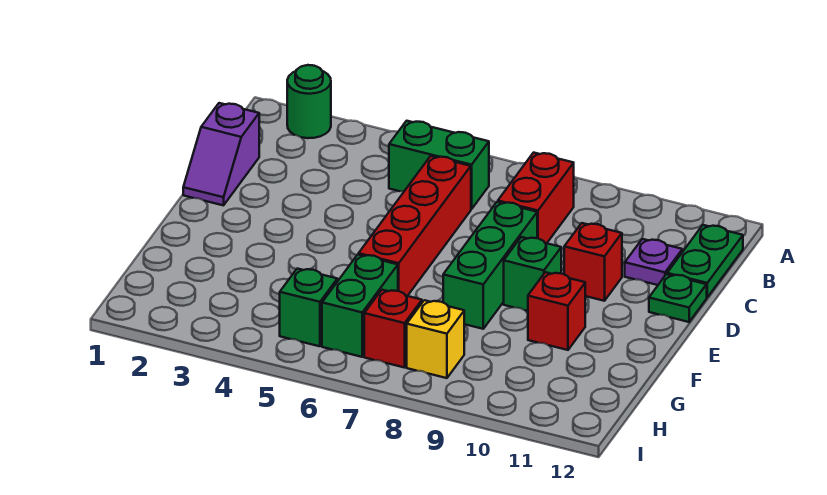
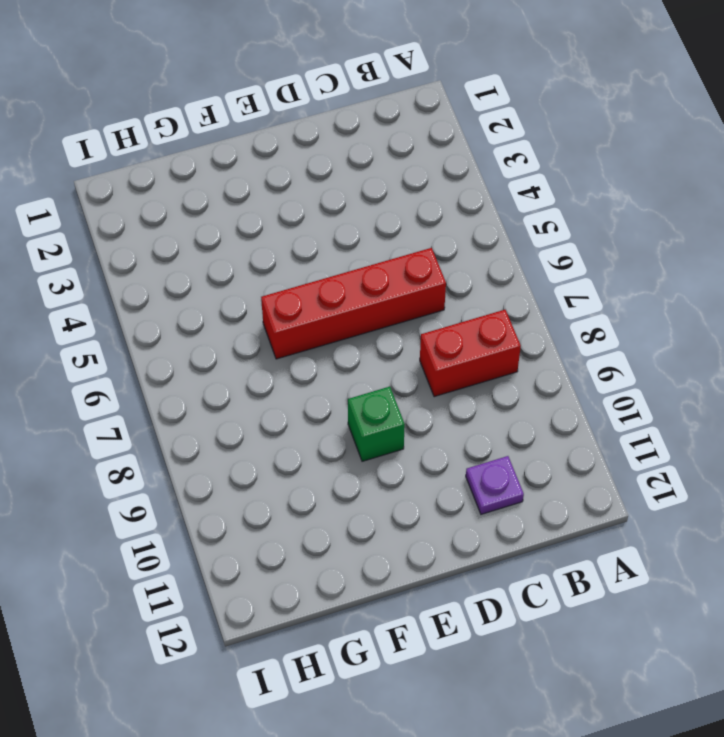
none -> green round brick A2 level 1
none -> green brick B5:B6 level 1
none -> green plate B12:C12 level 1

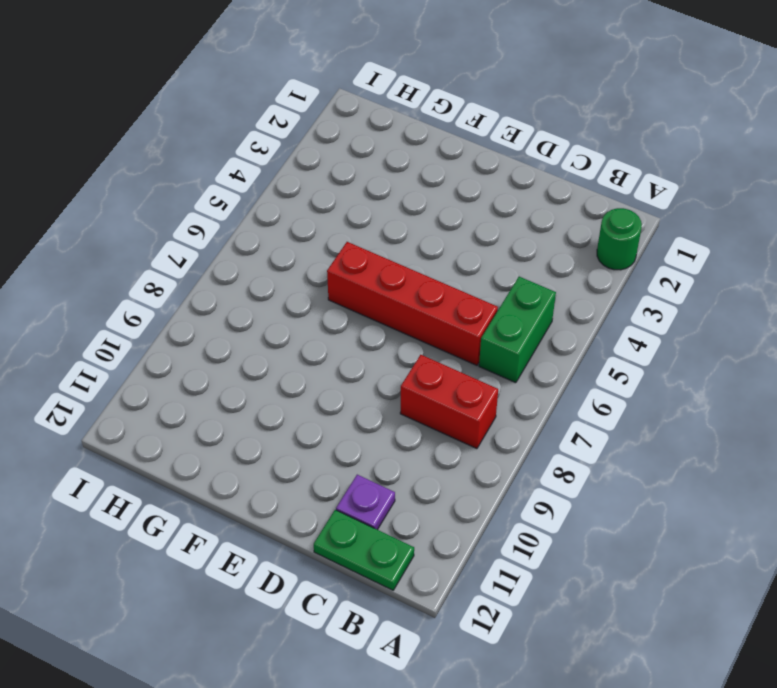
none -> purple slope C1:D1 level 1 top C
none -> green brick D8:F8 level 1
none -> red brick D10 level 1

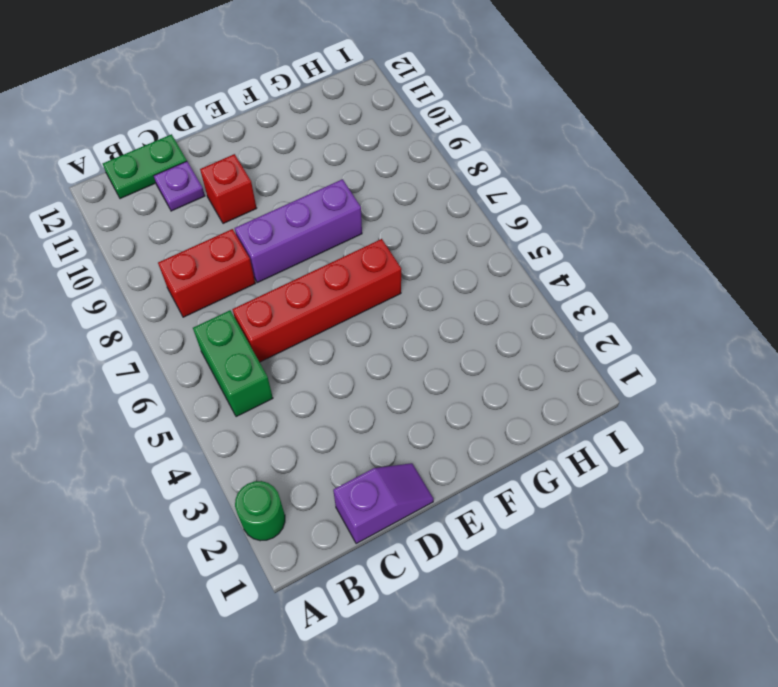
purple brick D8:F8 level 1 -> green brick D8:F8 level 1
none -> green plate D12 level 1
none -> green brick E9 level 1
none -> red brick F10 level 1

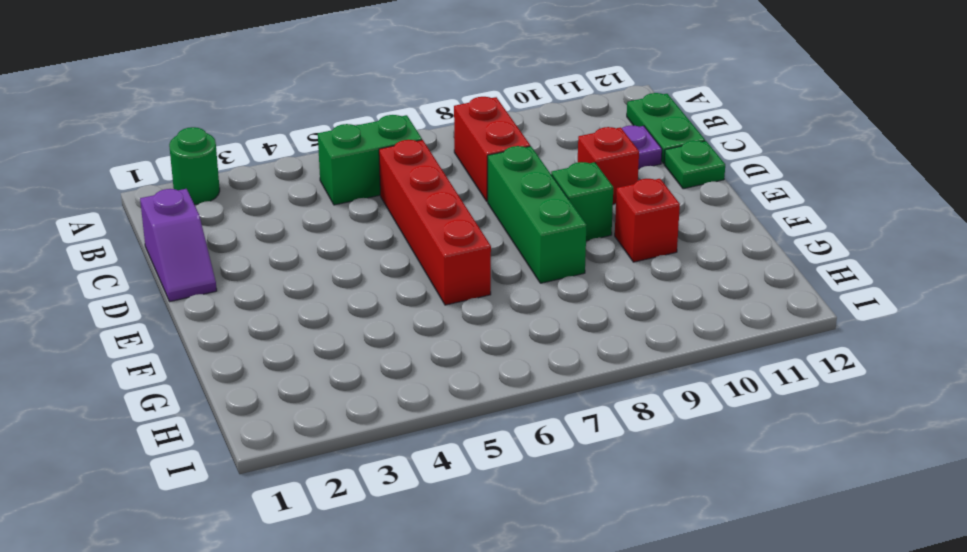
none -> green brick G6:H6 level 1
none -> green brick H5 level 1
none -> red brick H7 level 1

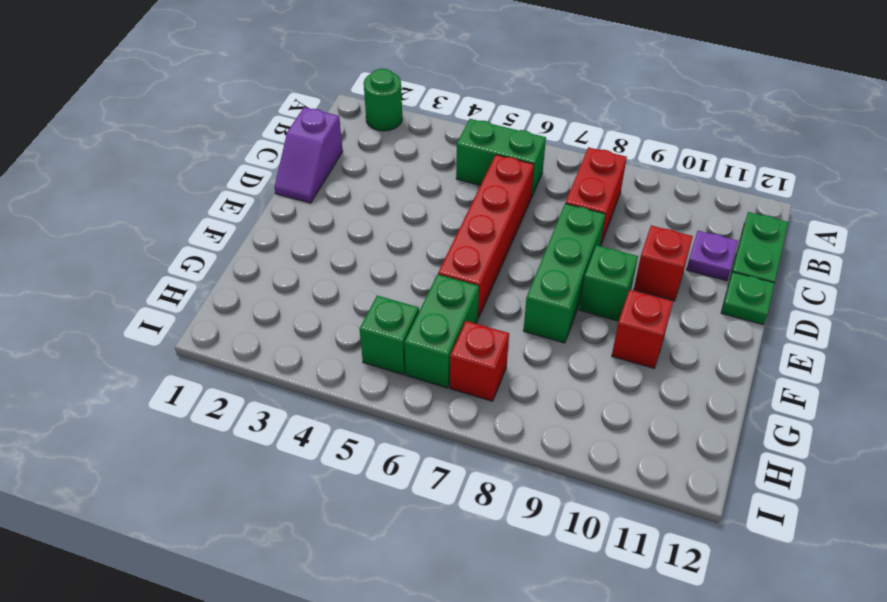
none -> yellow brick H8 level 1

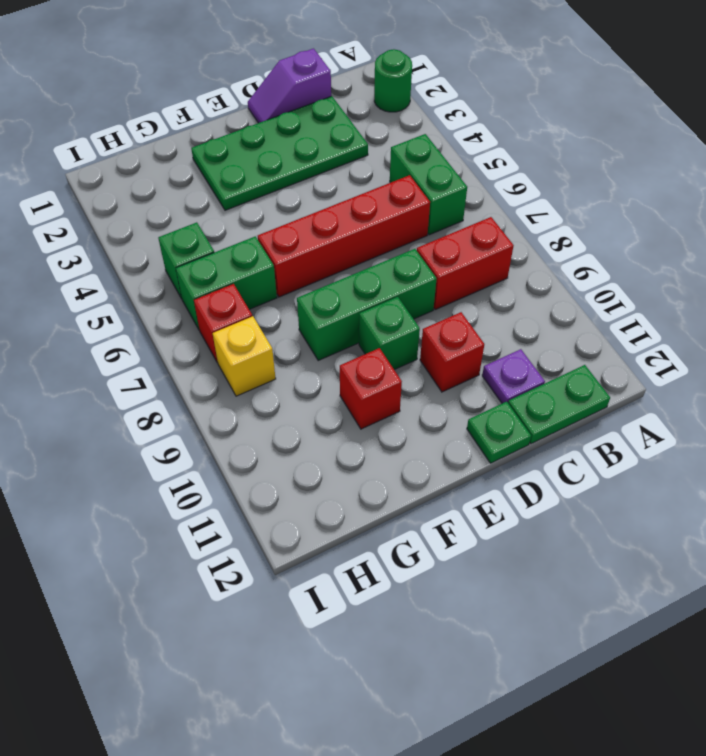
green plate C2:F3 level 1 -> none

